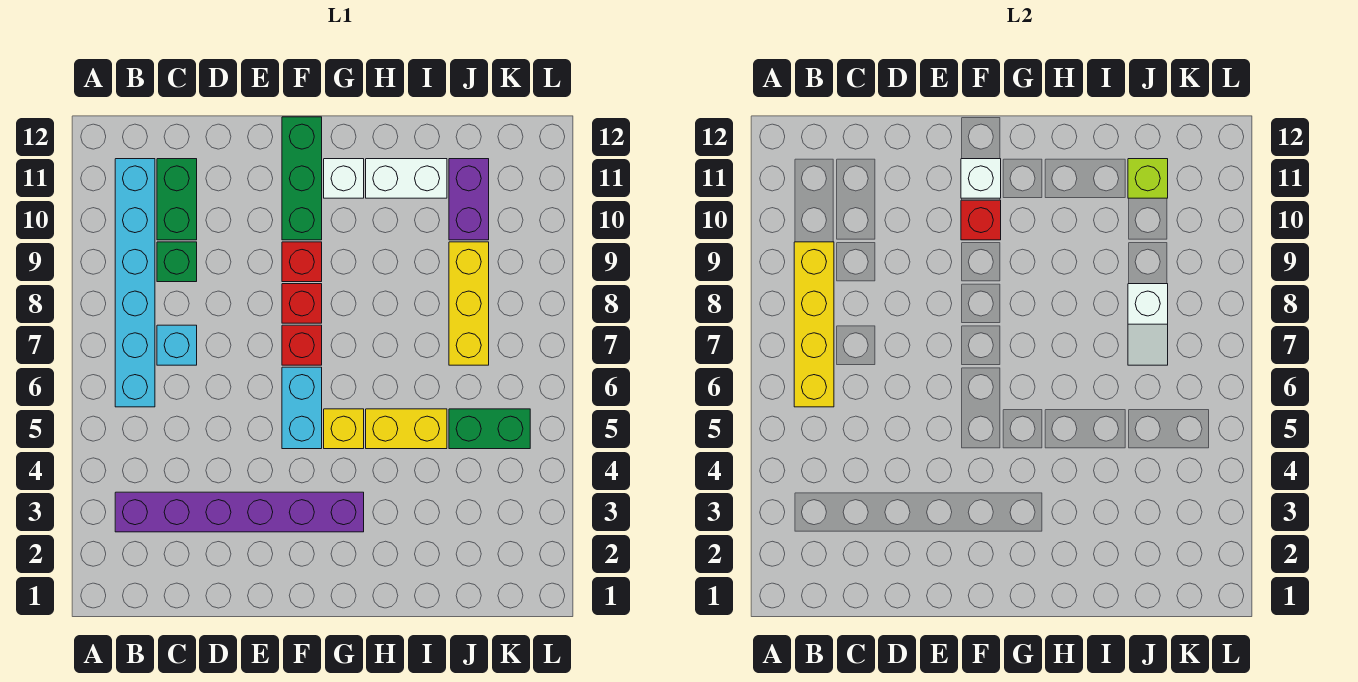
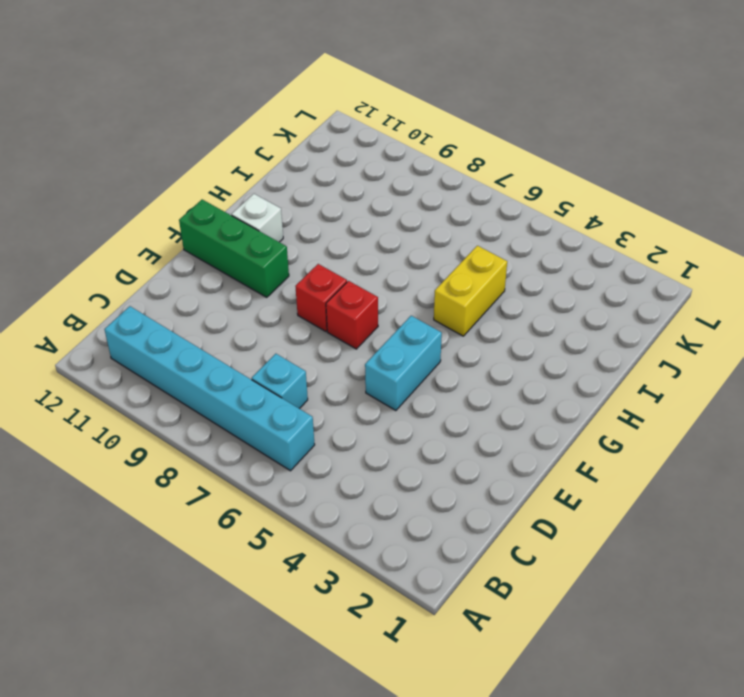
cyan brick E5:F5 level 1 -> cyan brick F5:F6 level 1
none -> purple brick B3:G3 level 1
none -> green brick C9 level 1
none -> green brick C10:C11 level 1

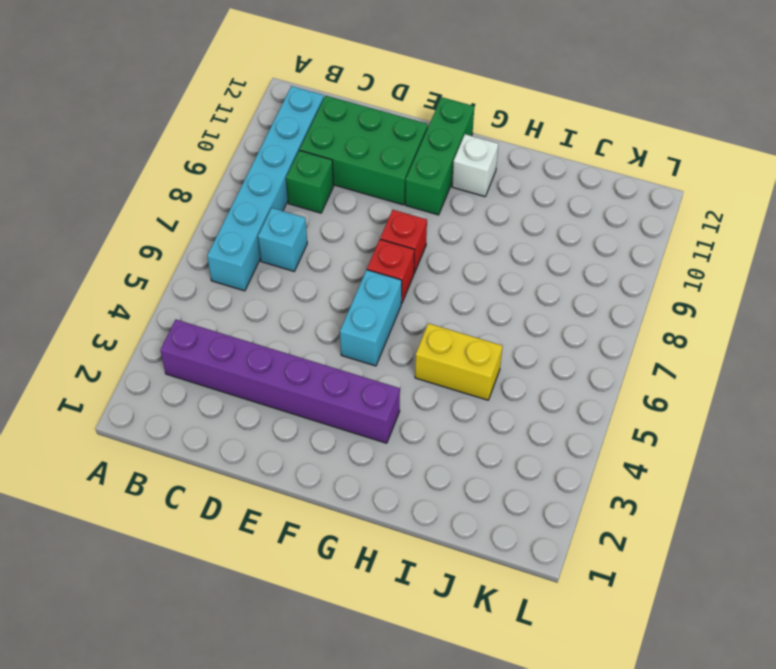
green brick C10:E11 level 1 -> green brick C10:C11 level 1
none -> red brick F9 level 1
none -> yellow brick G5 level 1
none -> white brick H11:I11 level 1

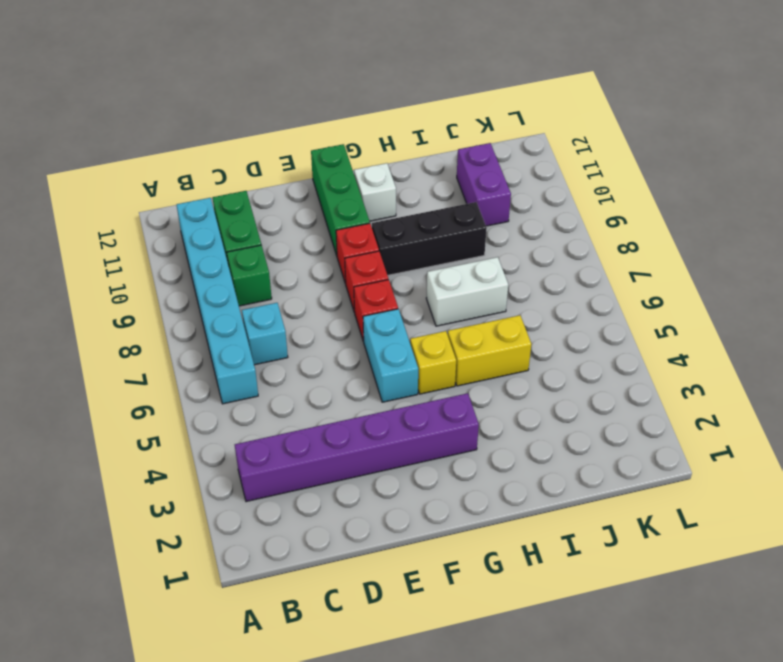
black brick G9:I9 level 1 -> none
white brick H7:I7 level 1 -> white brick H11:I11 level 1
none -> green brick J5:K5 level 1
none -> yellow brick J7:J9 level 1
none -> yellow brick B6:B9 level 2

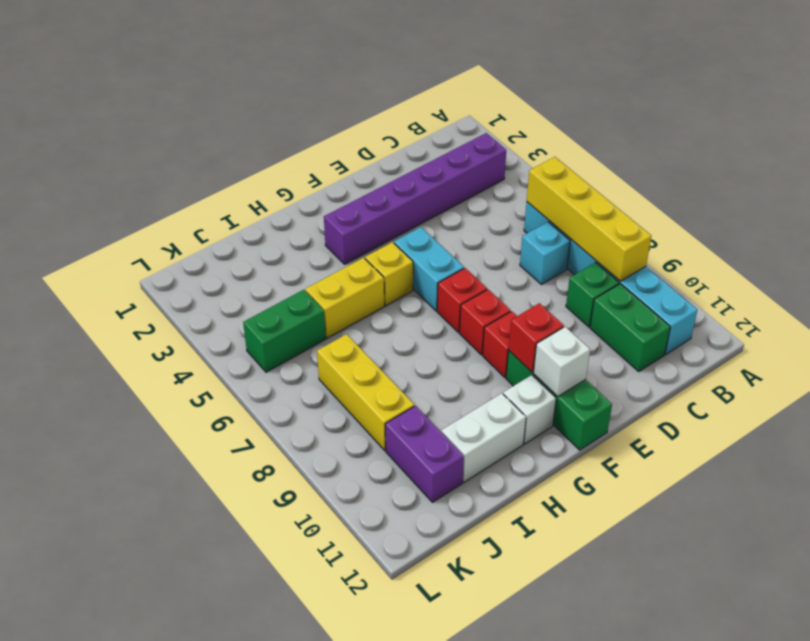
none -> white slope J7:J8 level 2 top 8
none -> lime brick J11 level 2

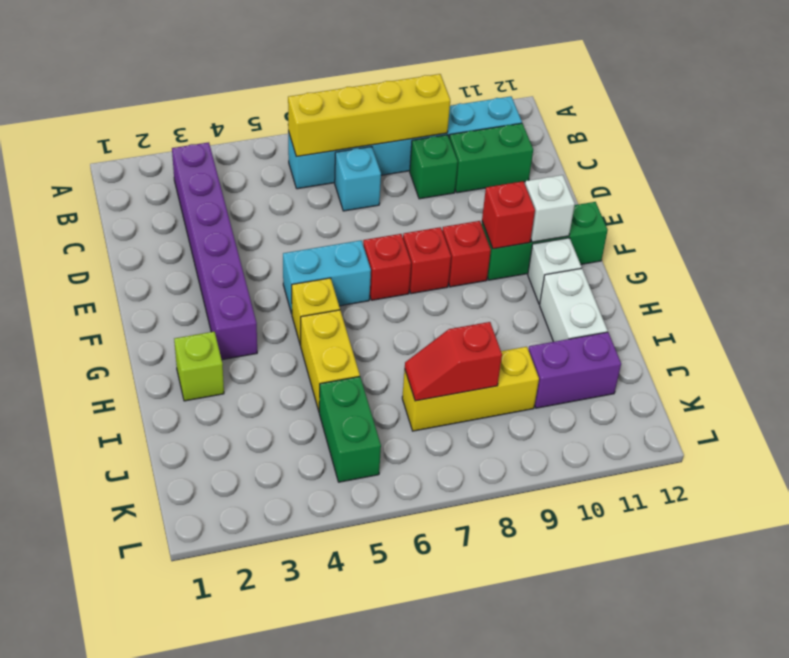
lime brick H2 level 1 -> lime brick J11 level 2
red slope J7:J8 level 2 top 8 -> white slope J7:J8 level 2 top 8

